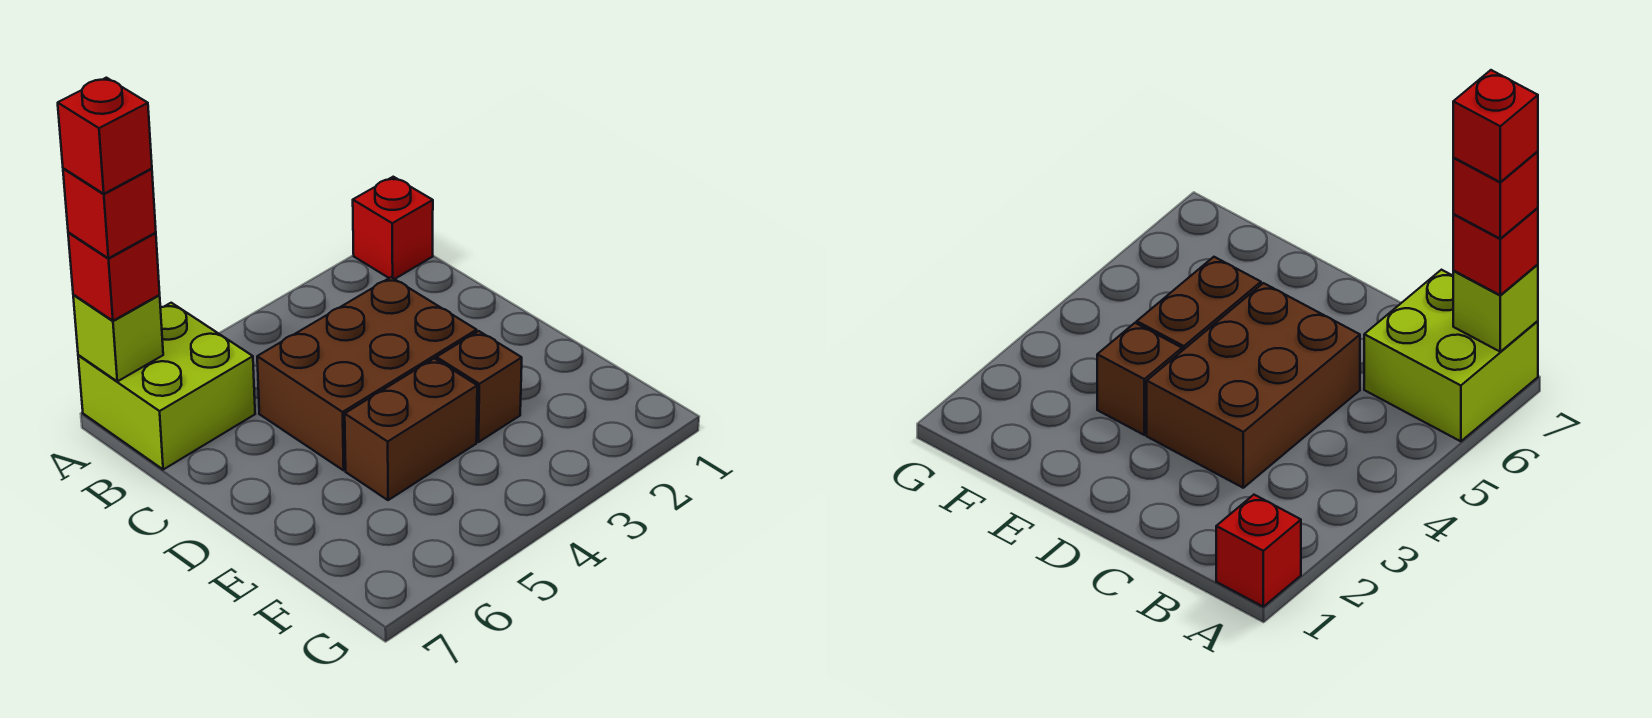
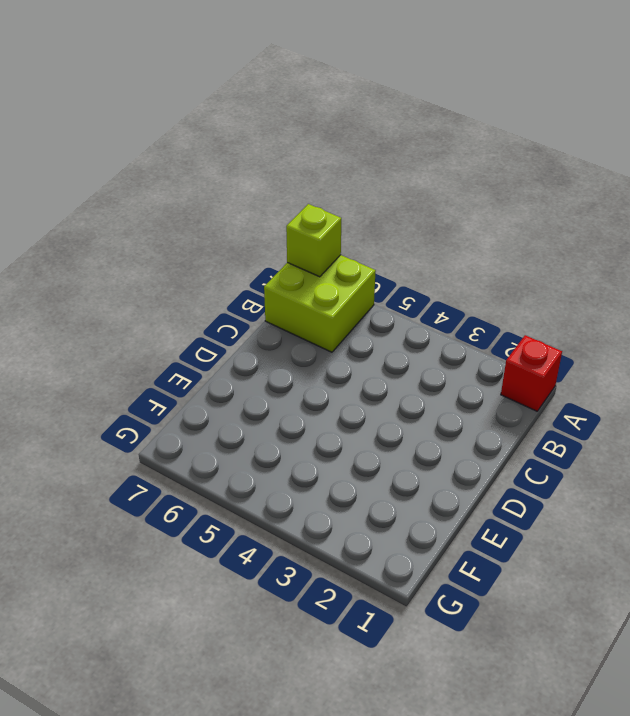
none -> brown brick C3:D5 level 1
none -> brown brick E3 level 1

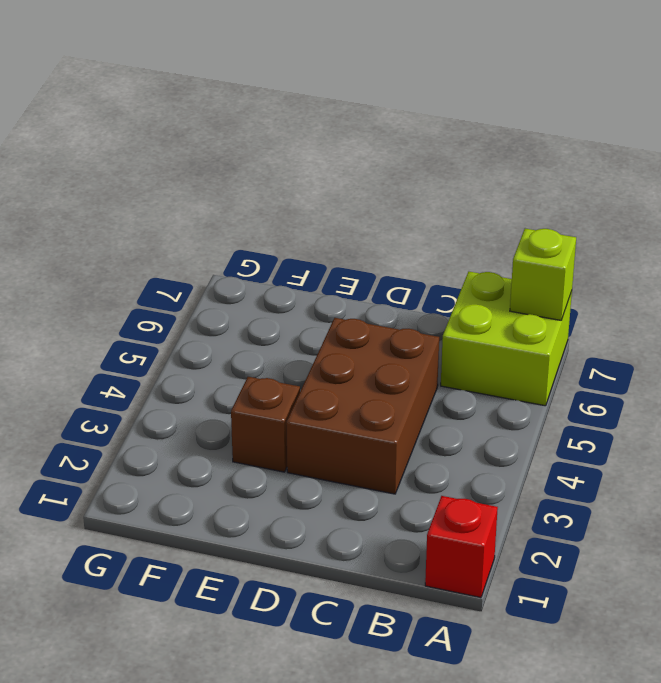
none -> brown brick E4:E5 level 1
none -> red brick A7 level 3

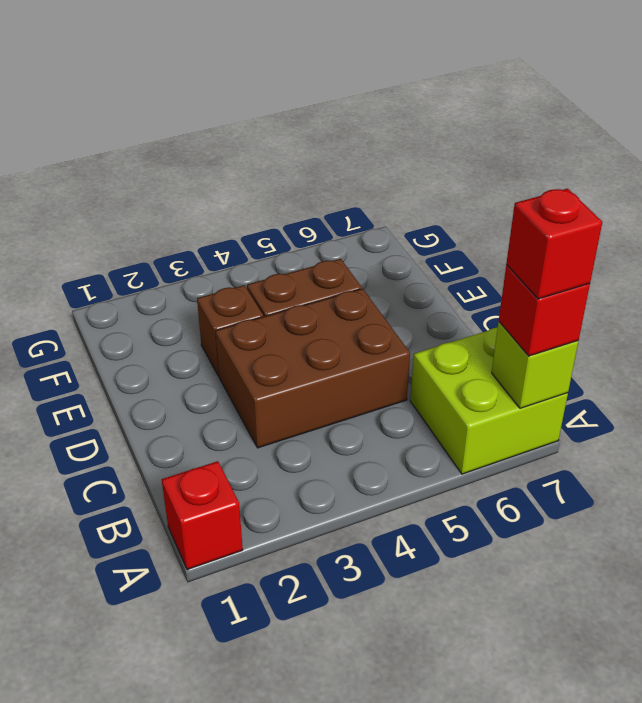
none -> red brick A7 level 5

